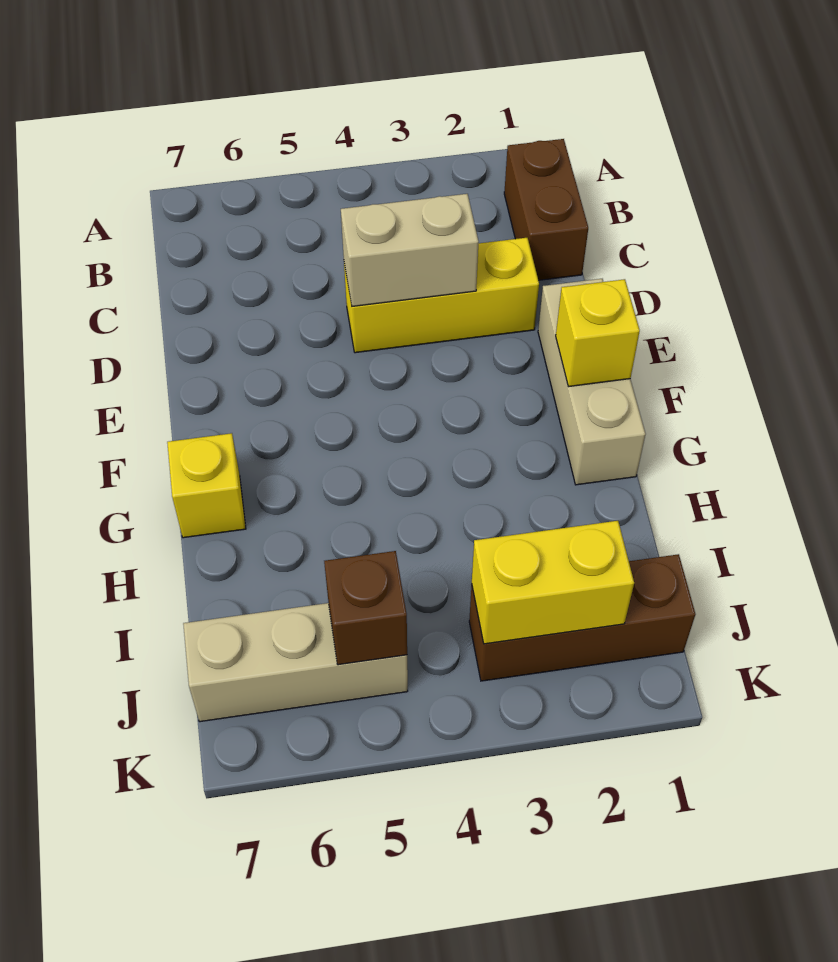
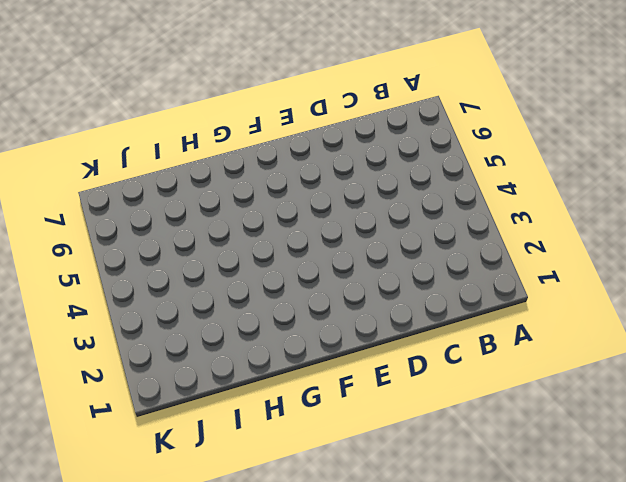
none -> brown brick B1:C1 level 1
none -> yellow brick D2:D4 level 1

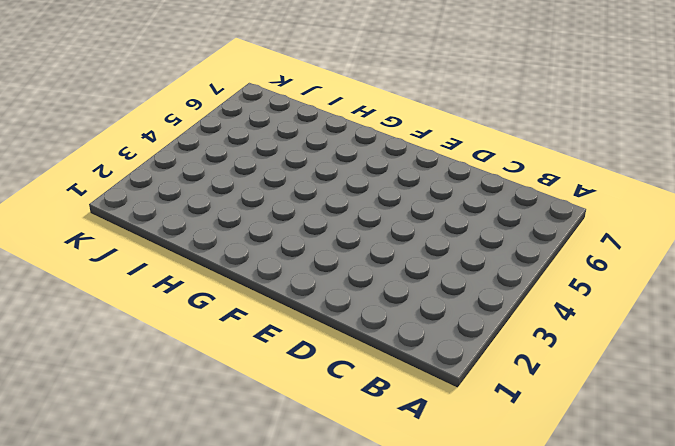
none -> brown brick B1:C1 level 1
none -> yellow brick D2:D4 level 1

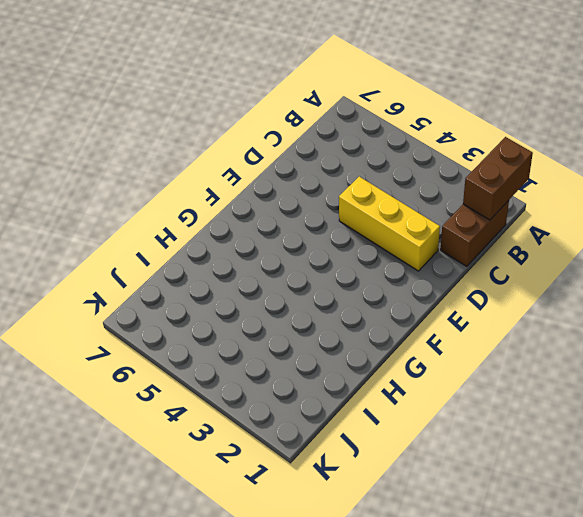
brown brick A1:B1 level 2 -> none
none -> tan brick E1:G1 level 1
none -> yellow brick G7 level 1

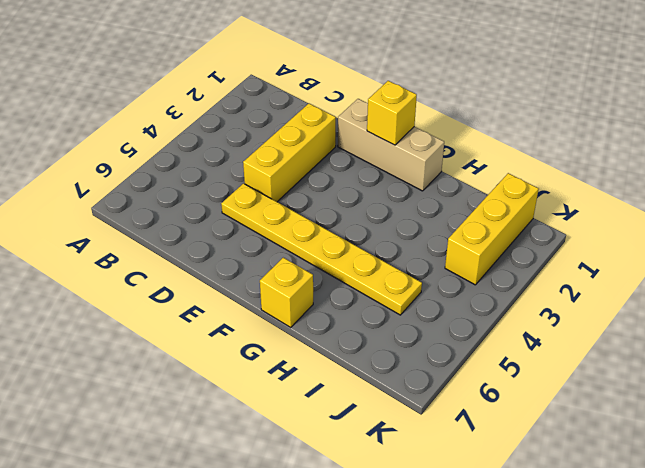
yellow plate D5:I5 level 1 -> none
yellow brick J1:J3 level 1 -> brown brick J1:J3 level 1
none -> brown brick B1:C1 level 1
none -> tan brick J5:J7 level 1

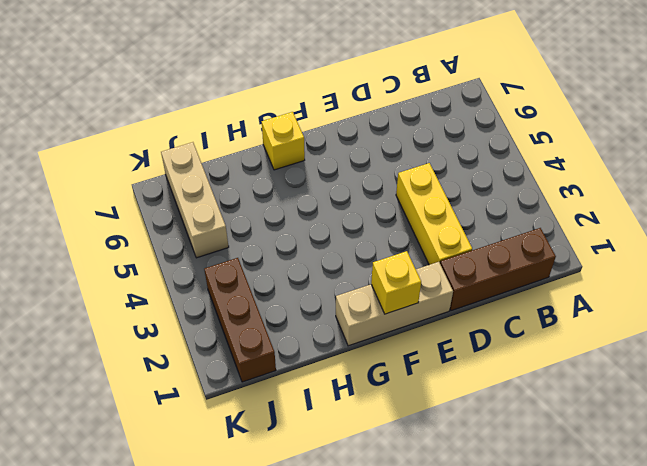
brown brick B1:D1 level 1 -> brown brick B1:C1 level 1
none -> tan brick D3:D4 level 2
none -> yellow brick J2:J3 level 2

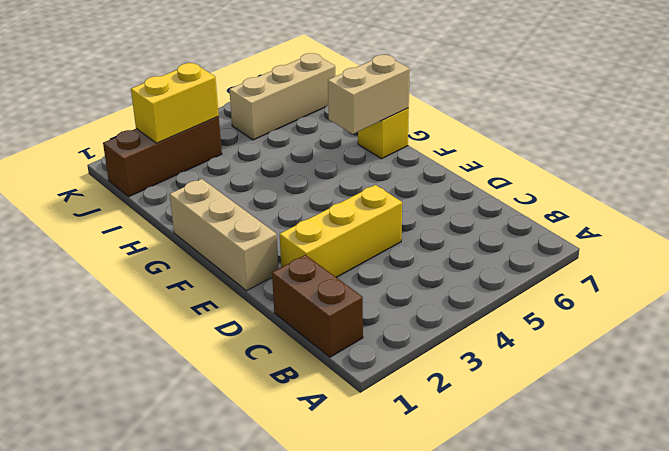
tan brick G6:G7 level 2 -> tan brick D3:D4 level 2
none -> yellow brick F1 level 2
none -> brown brick J5 level 2

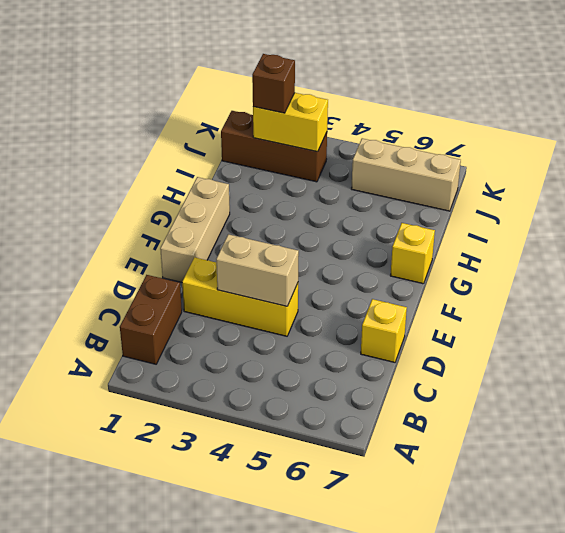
yellow brick D7 level 1 -> yellow brick F1 level 2
brown brick J2 level 3 -> brown brick J5 level 2

